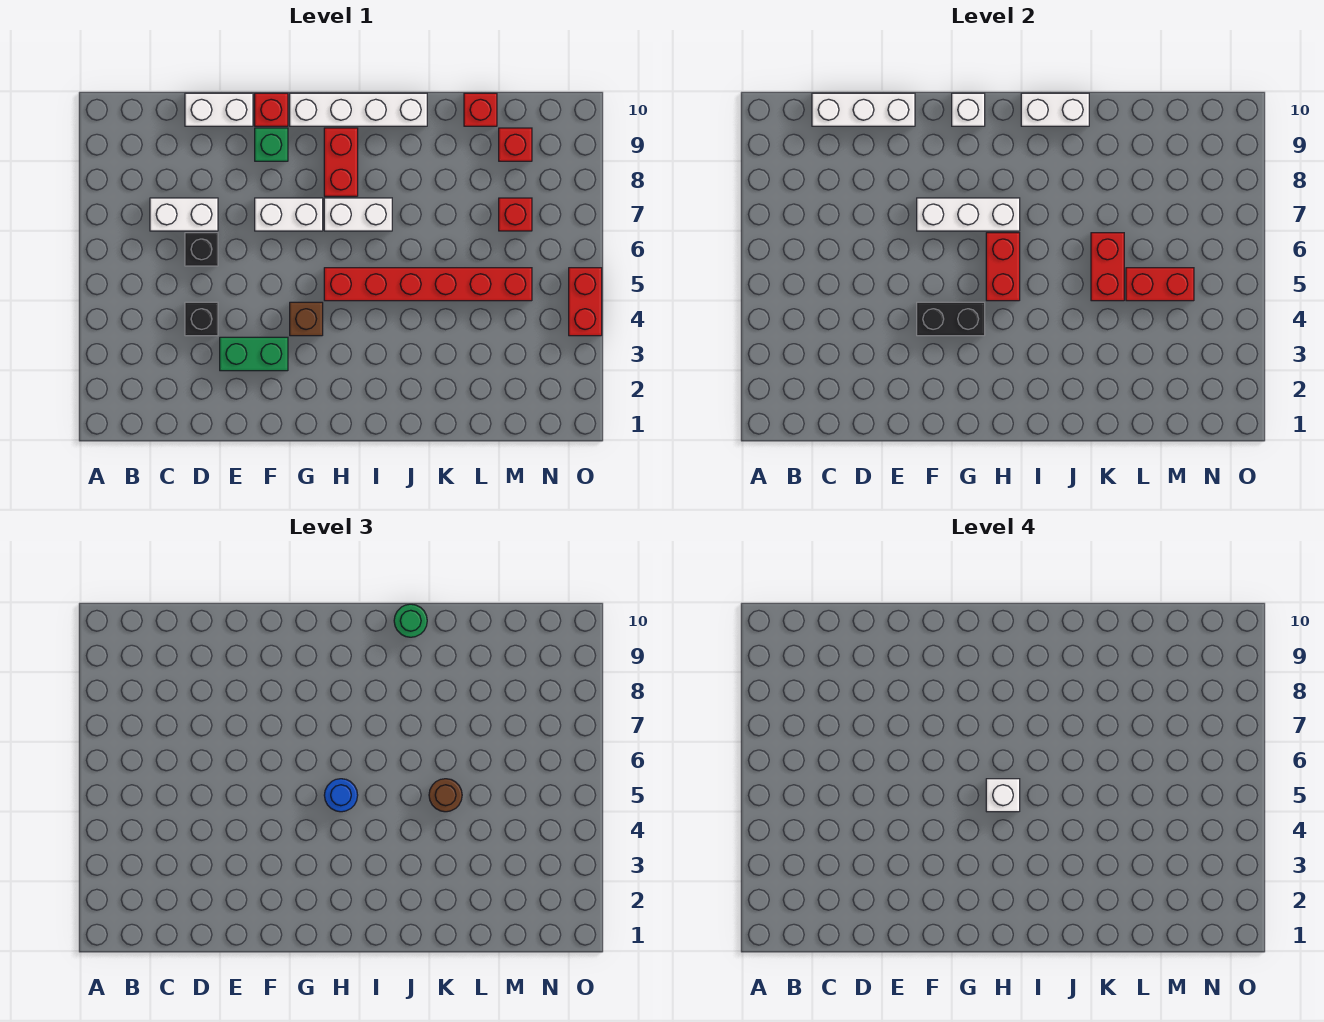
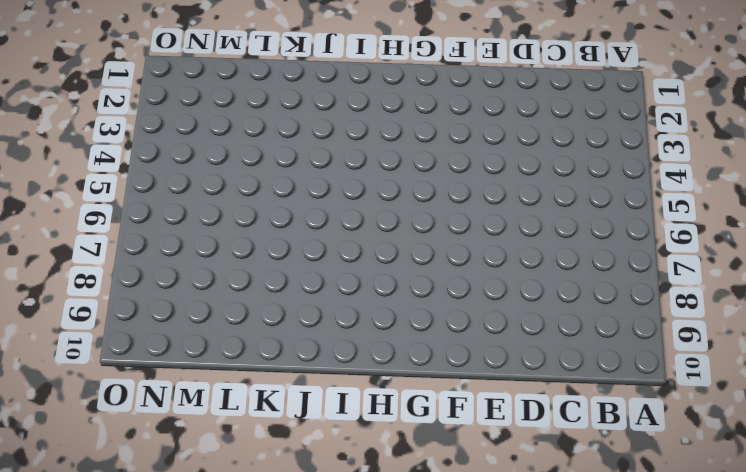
none -> white brick C7:D7 level 1
none -> black brick D4 level 1
none -> black brick D6 level 1

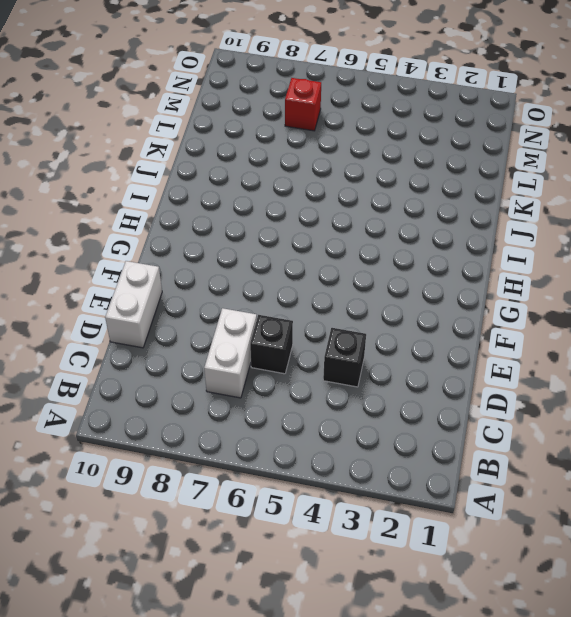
none -> green brick E3:F3 level 1
none -> white brick F7:G7 level 1
none -> green brick F9 level 1

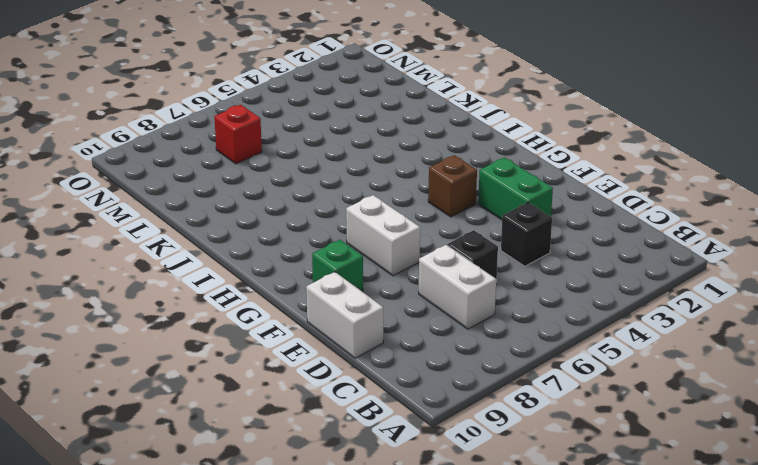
none -> red brick F10 level 1
none -> white brick G10:J10 level 1
none -> red brick H5:M5 level 1

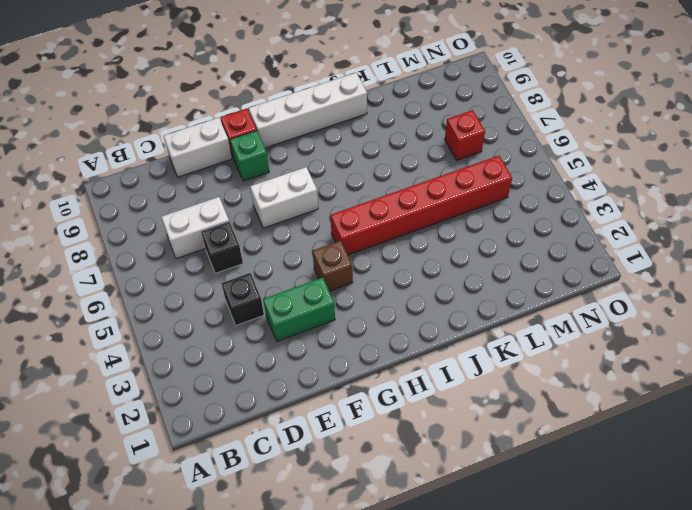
none -> white brick H7:I7 level 1
none -> red brick H8:H9 level 1
none -> red brick L10 level 1

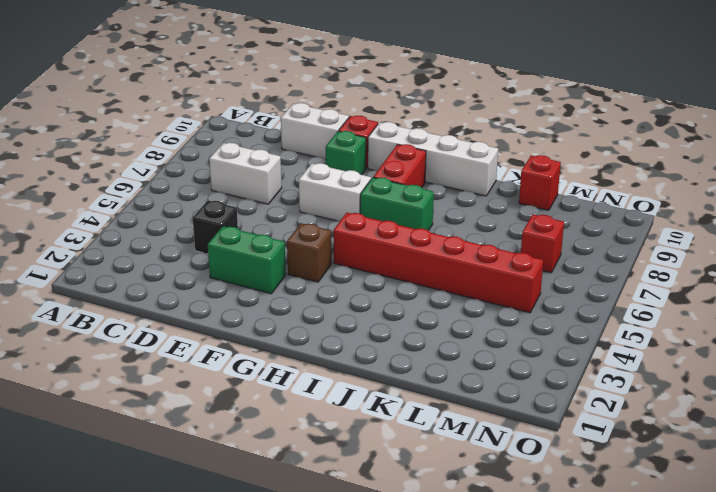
green brick H7:I7 level 1 -> white brick H7:I7 level 1
none -> black brick D6 level 1
none -> red brick M9 level 1
none -> red brick O4:O5 level 1

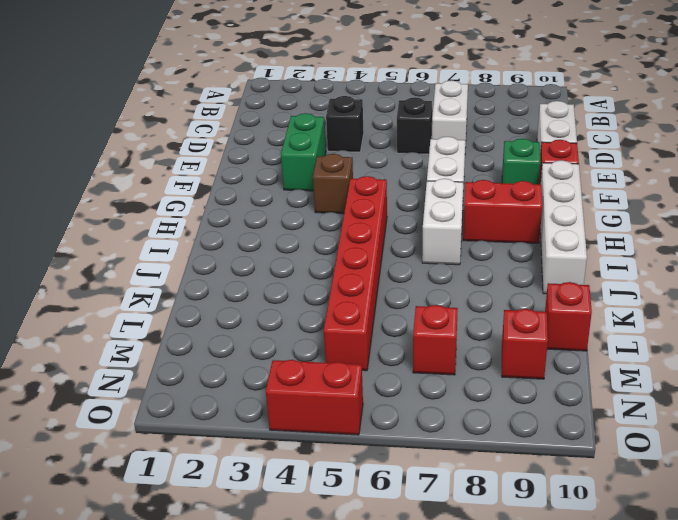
none -> white brick C10:E10 level 2
none -> black brick F4:G4 level 2
none -> white brick F7:H7 level 2

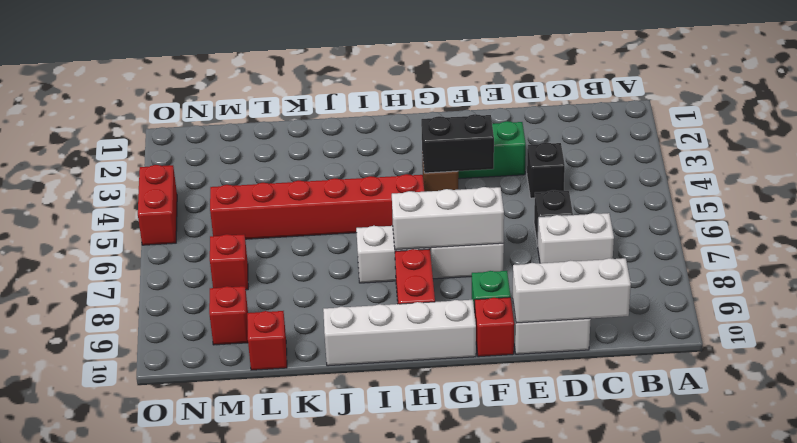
none -> white brick G10 level 2
none -> red brick H5:H6 level 2
none -> white brick I10:J10 level 2

